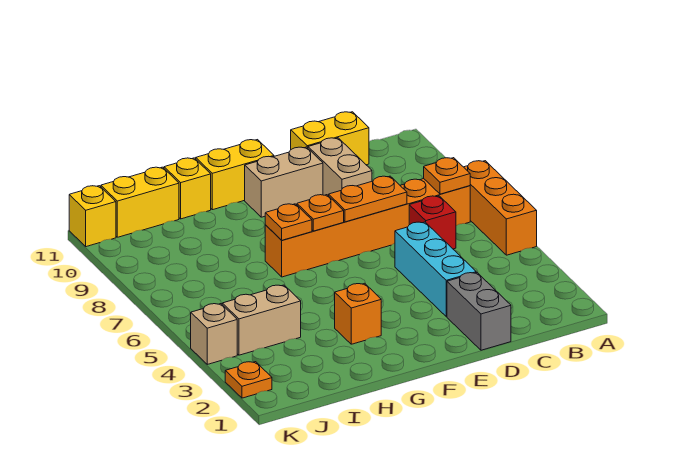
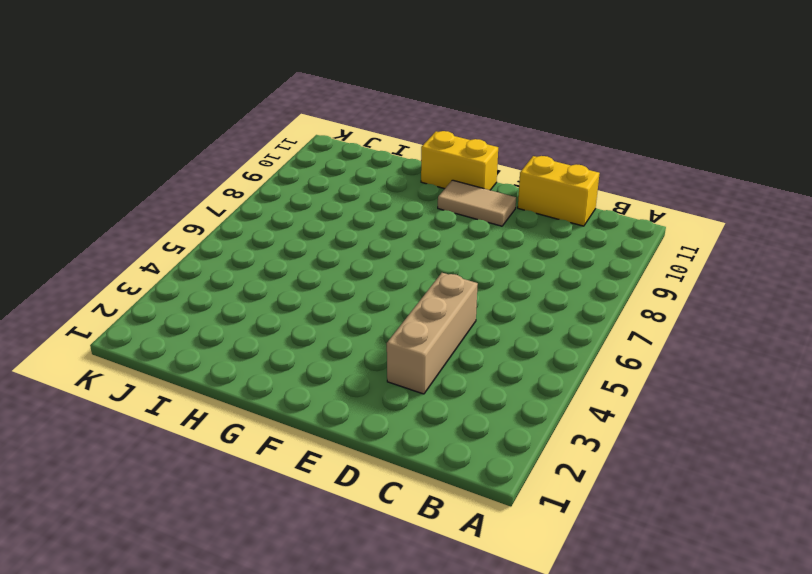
tan brick D3:D5 level 1 -> cyan brick D3:D5 level 1
tan tile E10:F10 level 1 -> tan brick E10:F10 level 1
none -> orange brick A5:A7 level 1
none -> orange brick B7:G7 level 1
none -> red brick C6 level 1

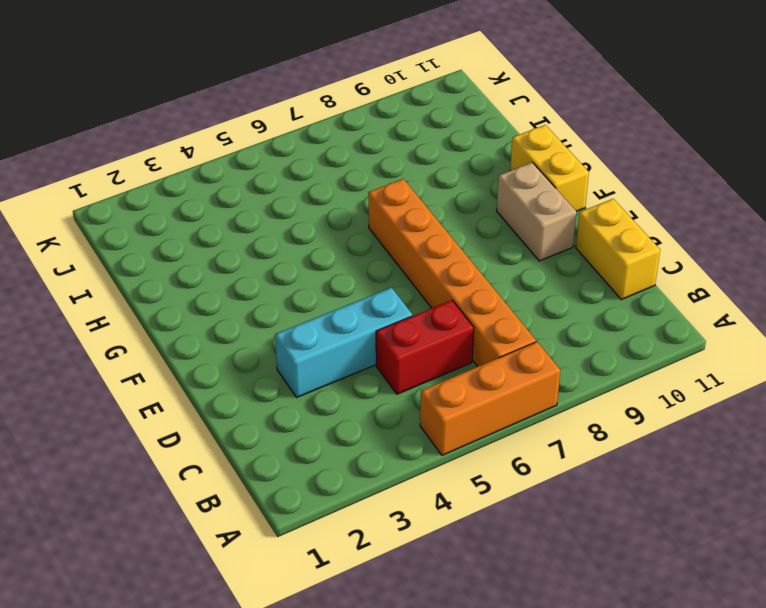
red brick C5:C6 level 1 -> red brick C6 level 1
none -> grey brick D1:D2 level 1
none -> tan brick D9:D10 level 1
none -> orange brick G3 level 1

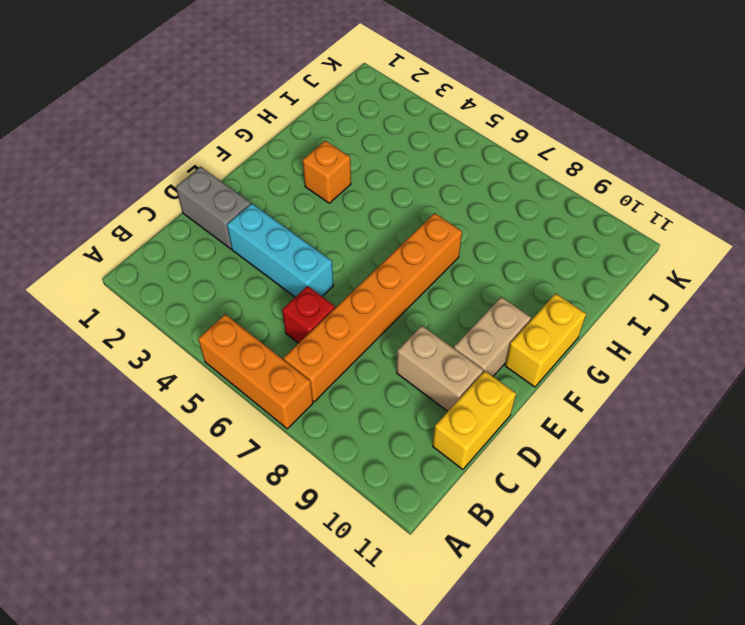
none -> yellow brick H11 level 1
none -> tan brick I4:J4 level 1
none -> yellow brick I11:J11 level 1

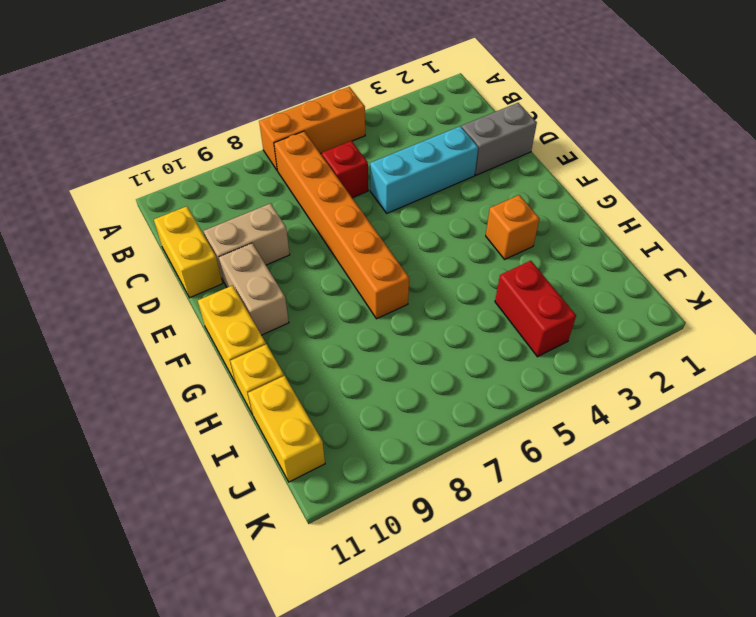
red brick I4:J4 level 1 -> tan brick I4:J4 level 1
none -> orange plate K2 level 1
none -> tan brick K4 level 1
none -> yellow brick K11 level 1

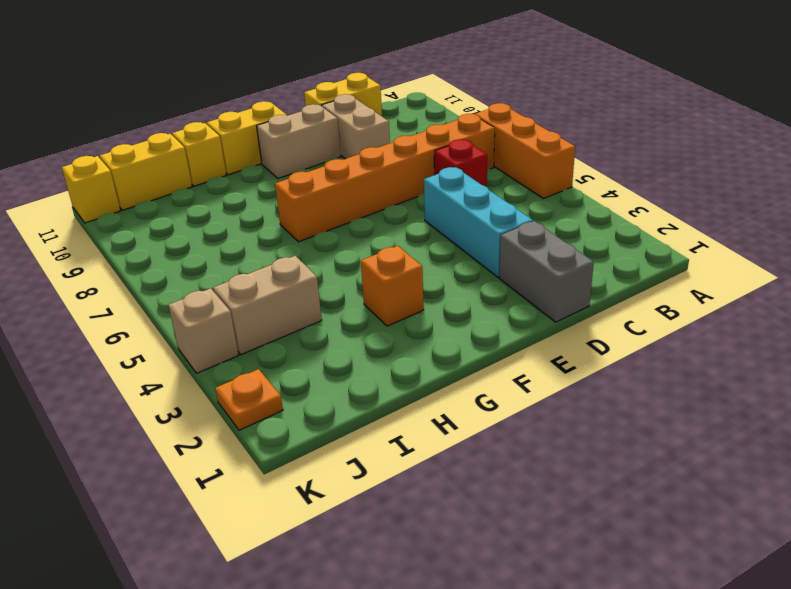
none -> orange plate B7 level 2
none -> orange plate D7:E7 level 2
none -> orange plate F7 level 2

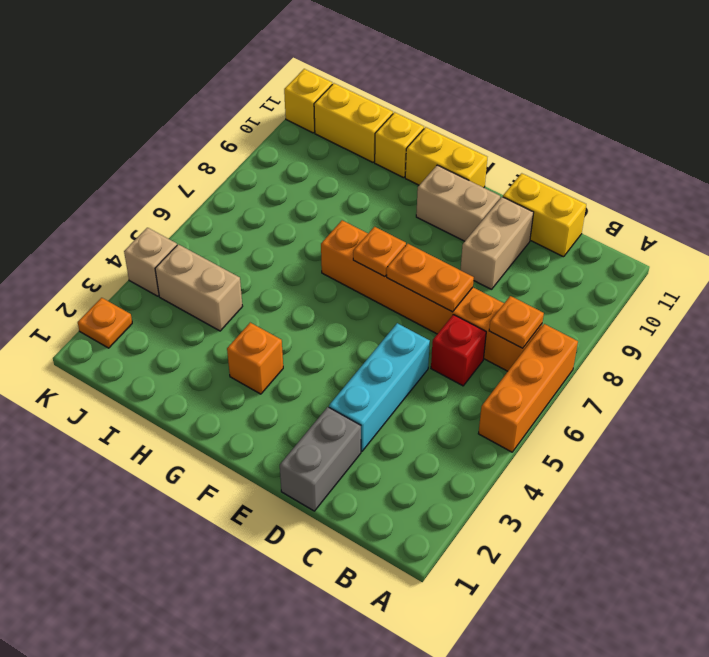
none -> orange plate G7 level 2

